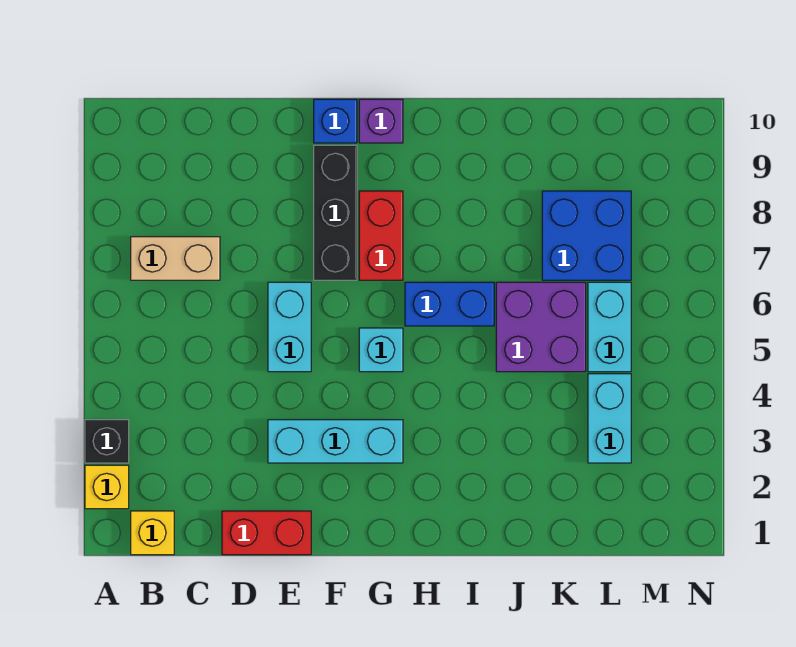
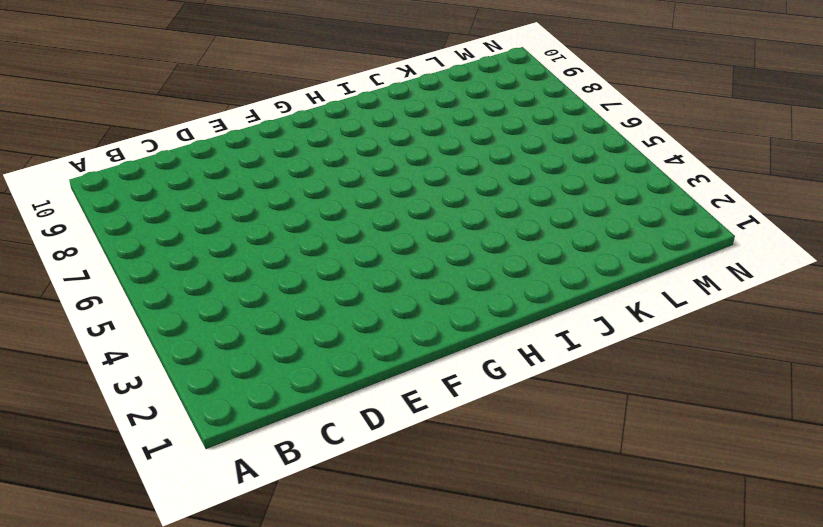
none -> yellow brick A2 level 1
none -> black brick A3 level 1
none -> yellow brick B1 level 1

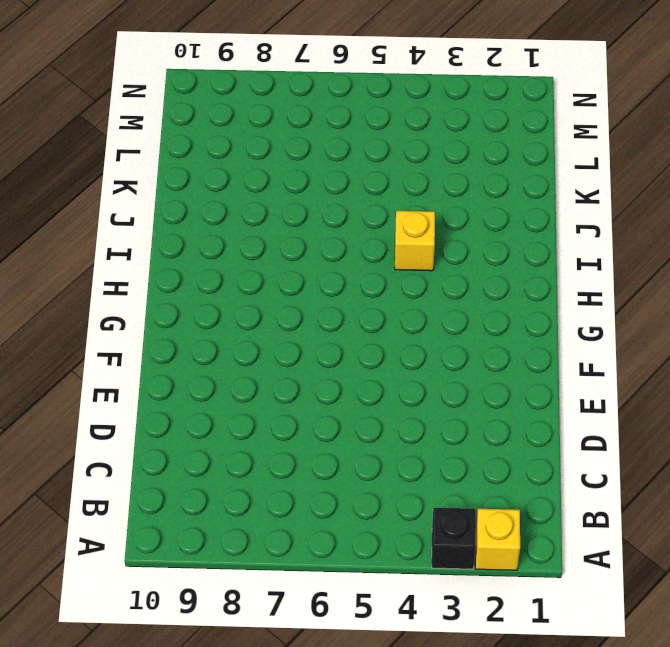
yellow brick I4 level 1 -> yellow brick B1 level 1
none -> tan brick B7:C7 level 1
none -> red brick D1:E1 level 1
none -> cyan brick E3:G3 level 1

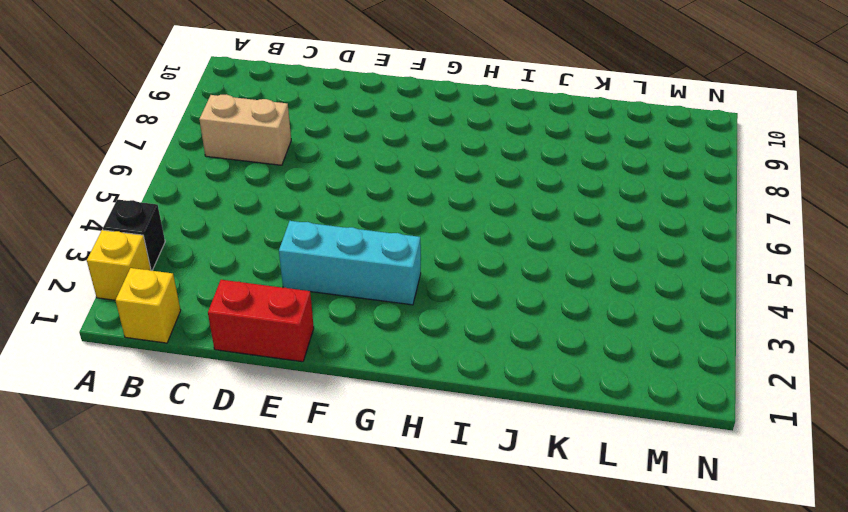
none -> cyan brick E5:E6 level 1
none -> black brick F7:F9 level 1
none -> blue brick F10 level 1

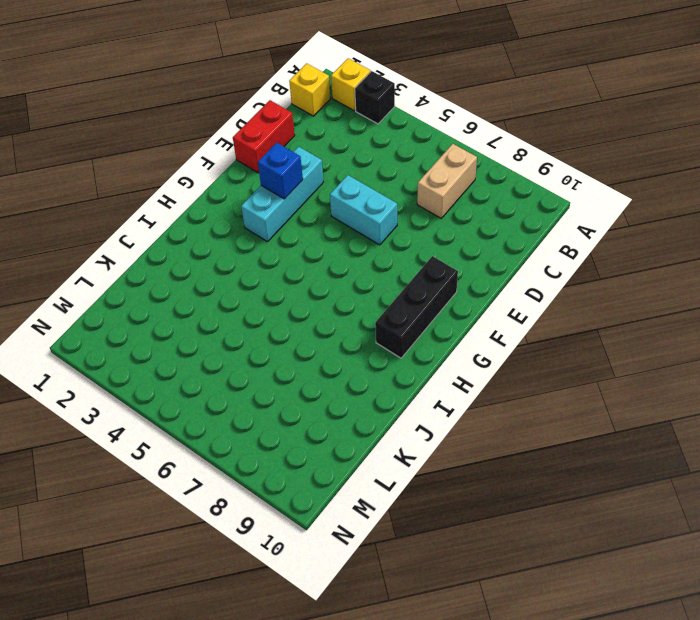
blue brick F3 level 2 -> blue brick F10 level 1
black brick F9:H9 level 1 -> black brick F7:F9 level 1
none -> cyan brick G5 level 1
none -> red brick G7:G8 level 1
none -> purple brick G10 level 1

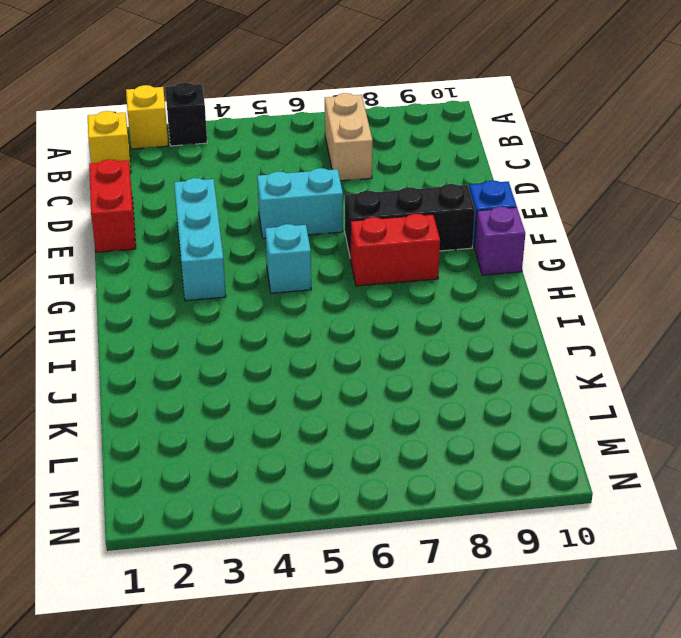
none -> blue brick H6:I6 level 1
none -> purple brick J5:K6 level 1
none -> blue brick K7:L8 level 1

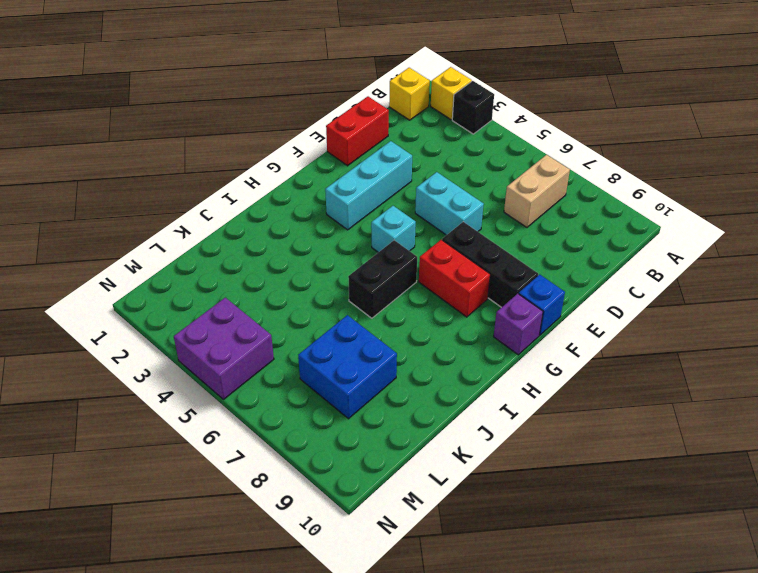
black brick H6:I6 level 1 -> blue brick H6:I6 level 1
purple brick M4:N5 level 1 -> purple brick J5:K6 level 1
none -> cyan brick L3:L4 level 1
none -> cyan brick L5:L6 level 1

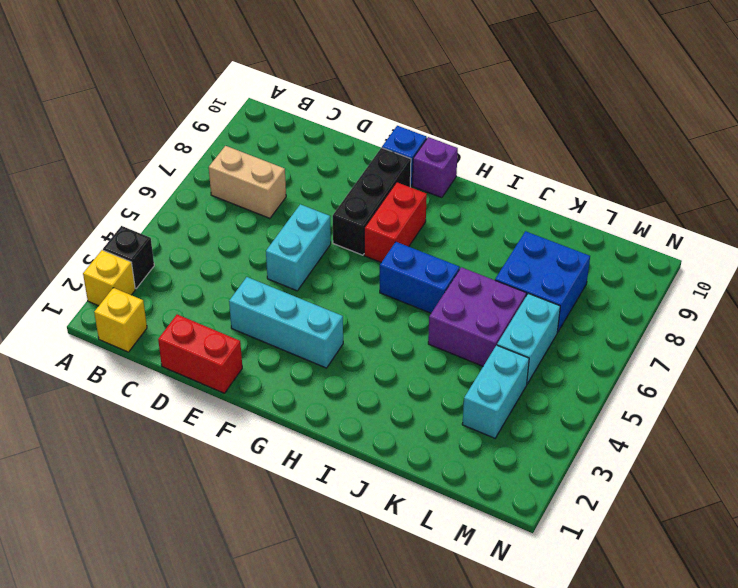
none -> cyan brick G5 level 1

